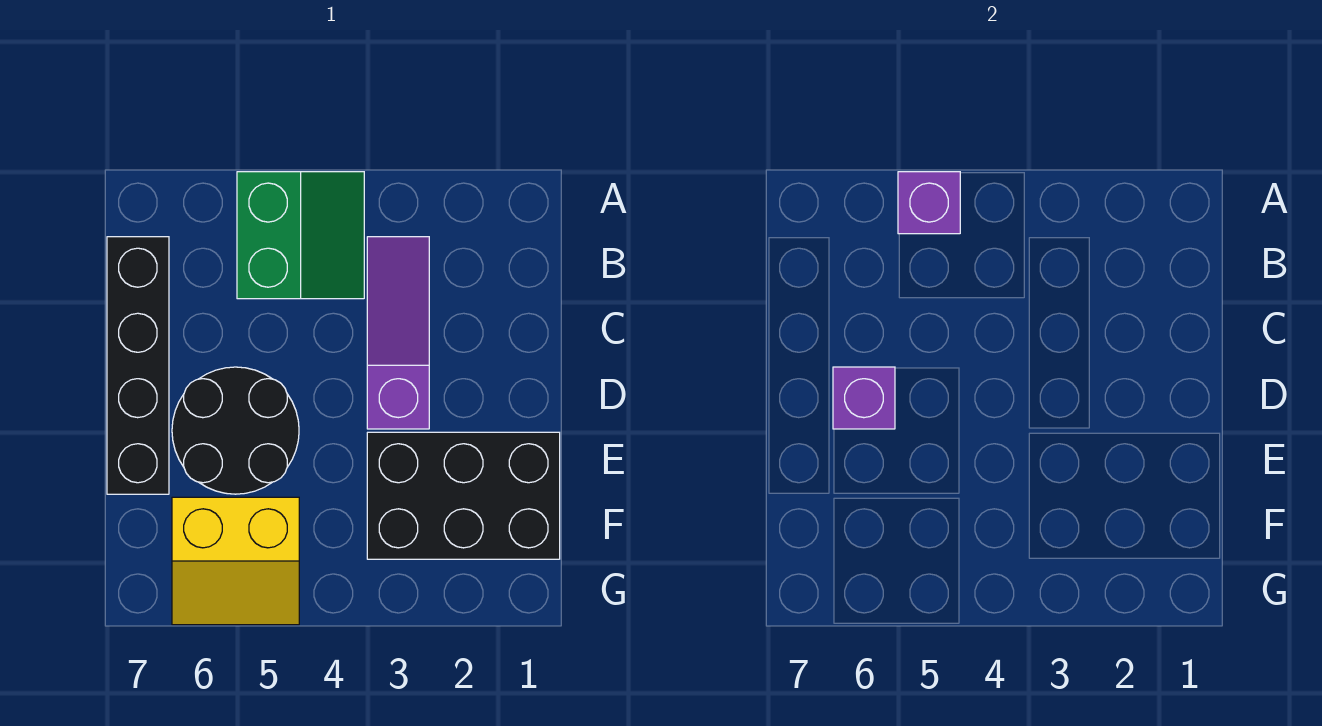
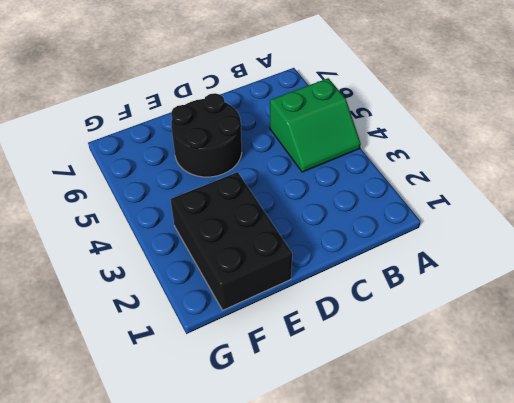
none -> purple slope B3:D3 level 1 top D
none -> black brick B7:E7 level 1

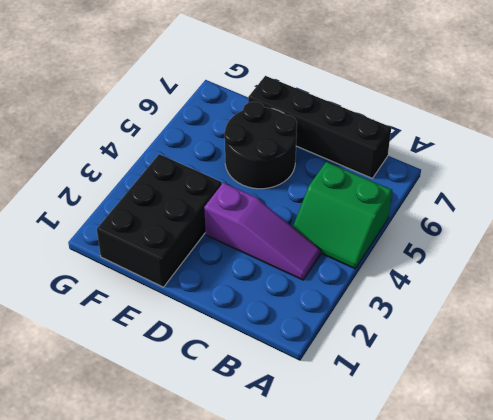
none -> yellow slope F5:G6 level 1 top F
none -> purple brick A5 level 2

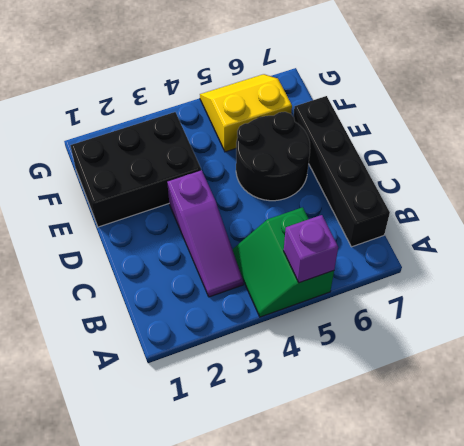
none -> purple brick D6 level 2

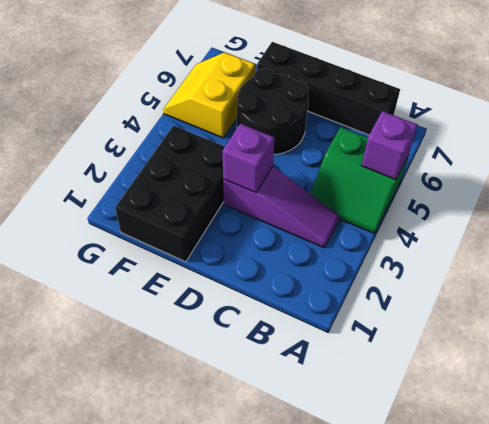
purple brick D3 level 2 -> purple brick D6 level 2

